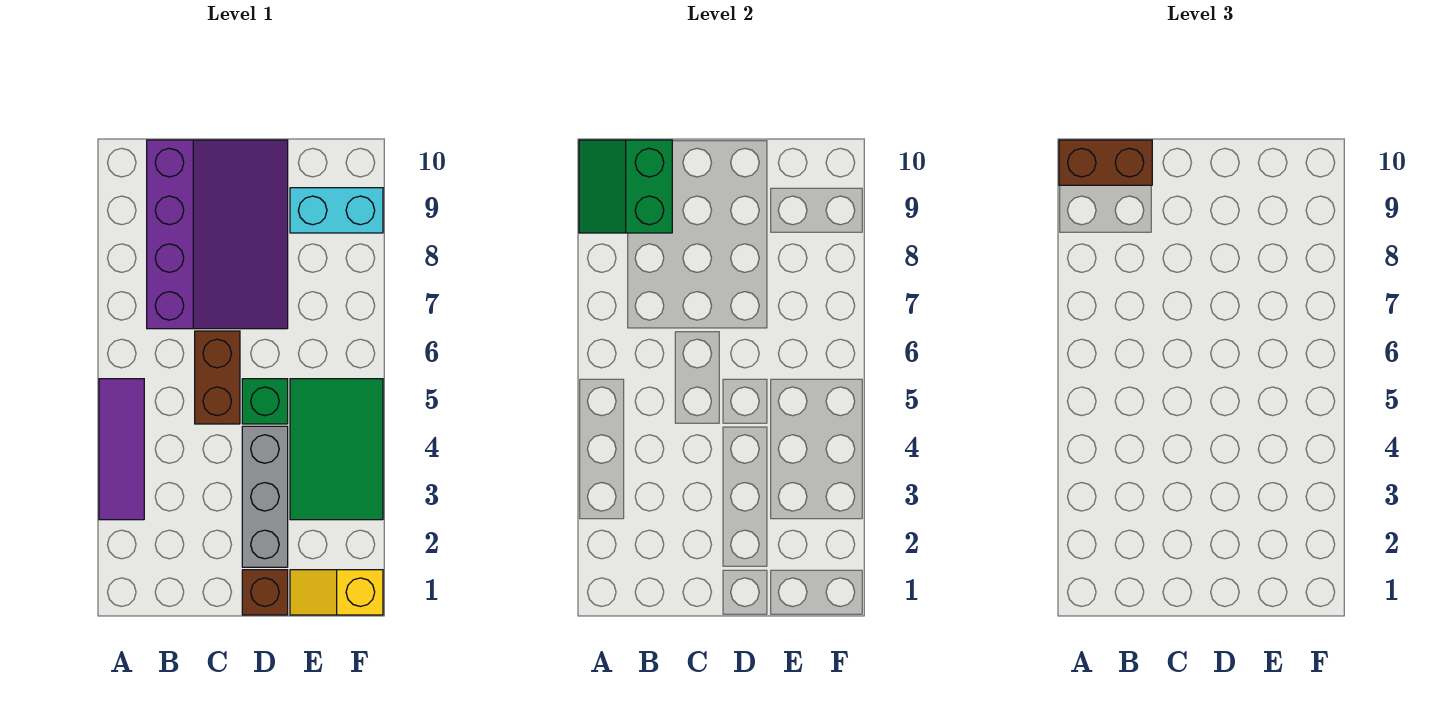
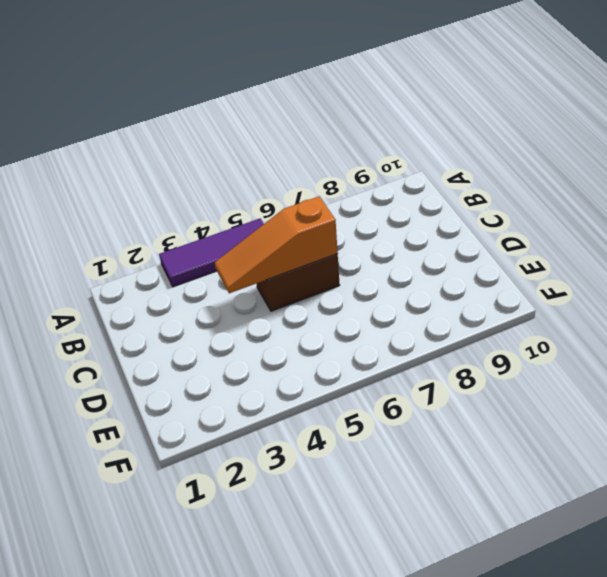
orange slope C4:C6 level 2 top 6 -> none
none -> purple slope B7:D10 level 1 top B
none -> brown brick D1 level 1

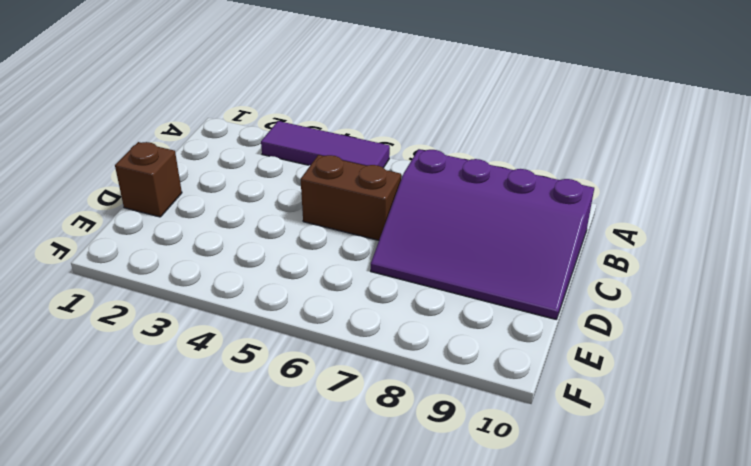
none -> grey brick D2:D4 level 1
none -> green brick D5 level 1

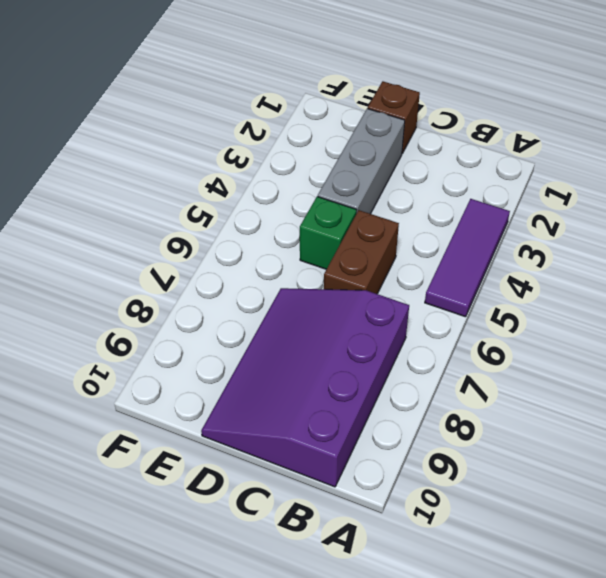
none -> yellow slope E1:F1 level 1 top F
none -> green tile E3:F5 level 1

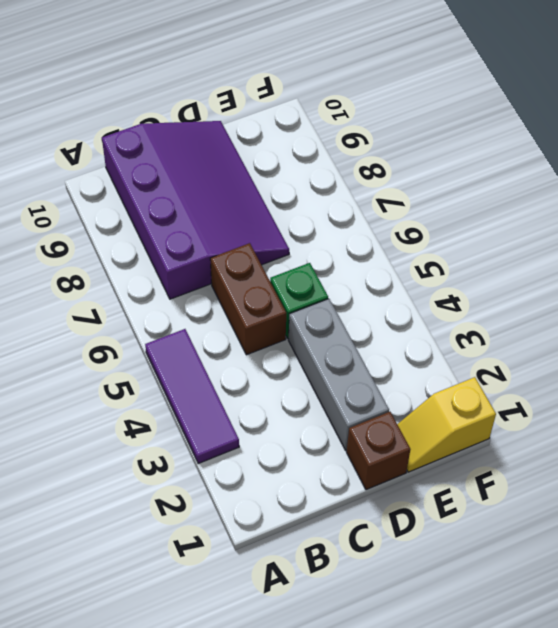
none -> green tile E3:F5 level 1
none -> cyan brick E9:F9 level 1

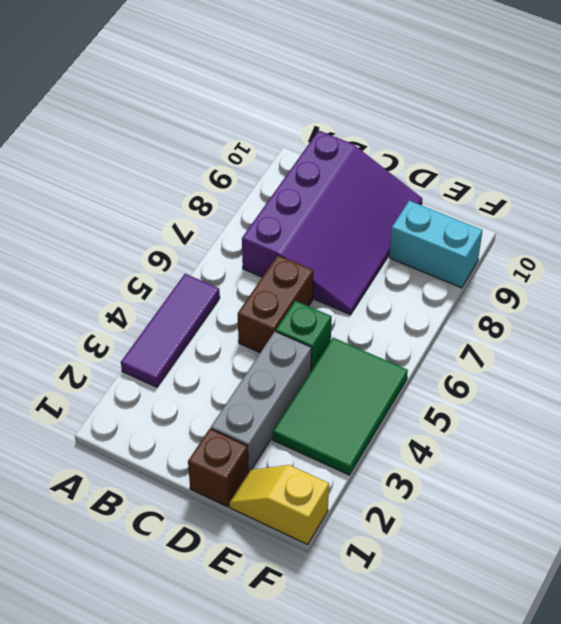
none -> green slope A9:B10 level 2 top B
none -> brown brick A10:B10 level 3

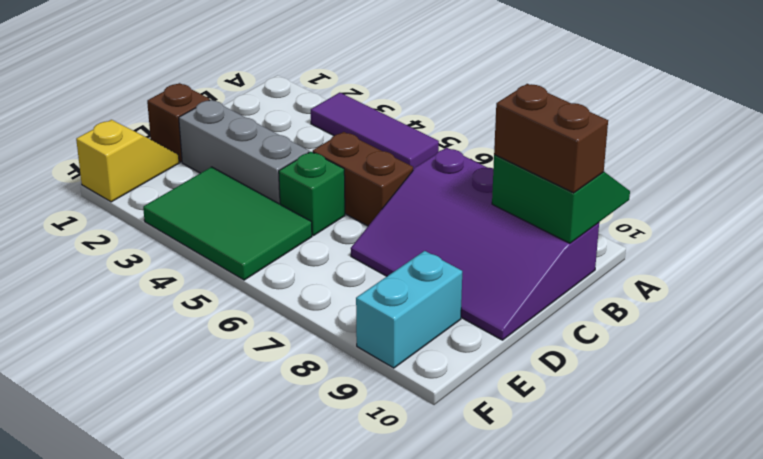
brown brick B9:B10 level 3 -> brown brick A10:B10 level 3

